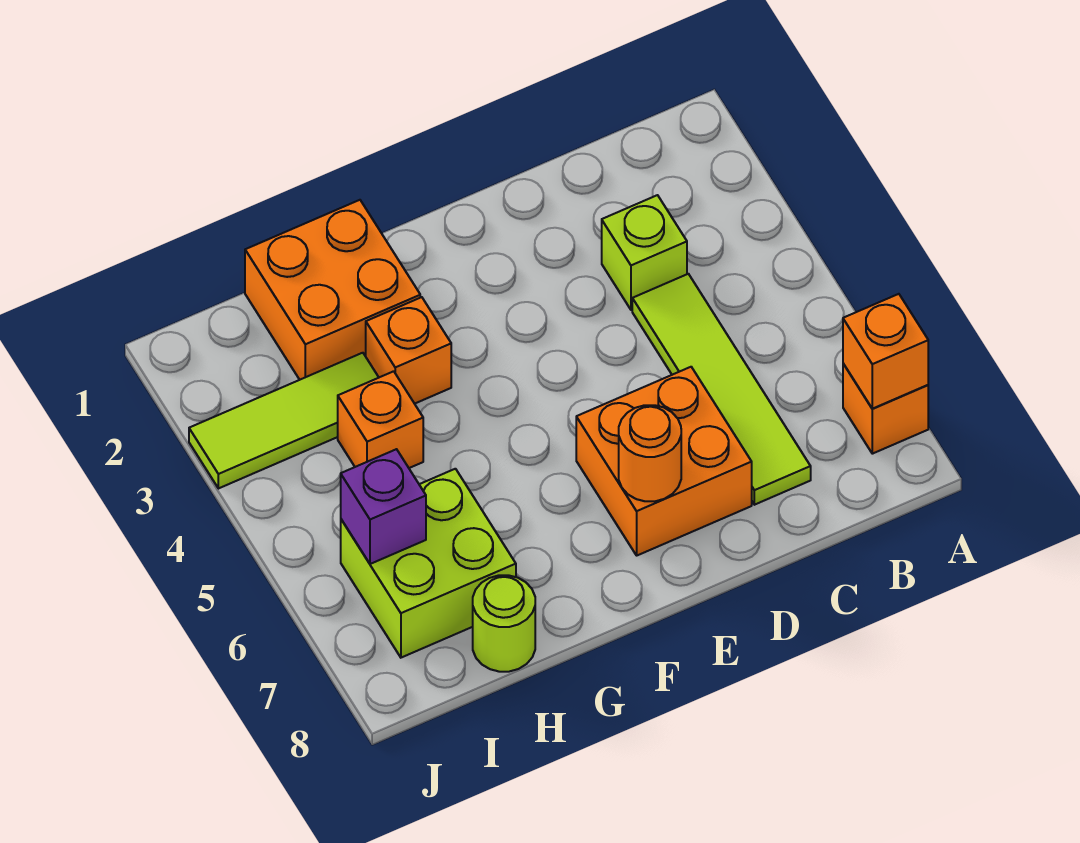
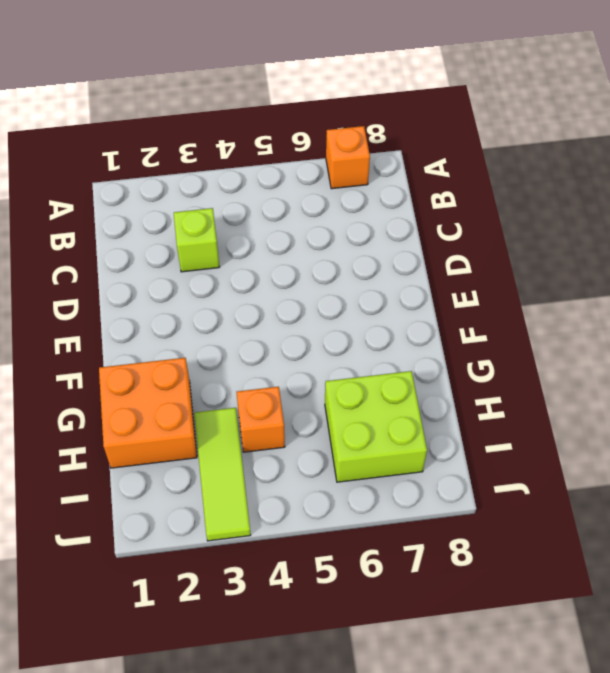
none -> lime tile C4:C7 level 1
none -> orange brick D6:E7 level 1
none -> orange brick G3 level 1

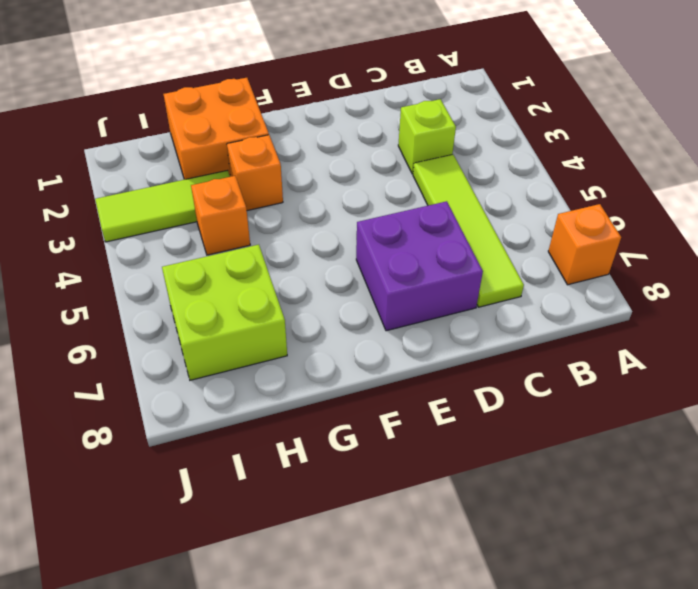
purple brick D6:E7 level 1 -> orange brick D6:E7 level 1
none -> lime round brick H8 level 1
none -> orange brick A7 level 2
none -> orange round brick E7 level 2

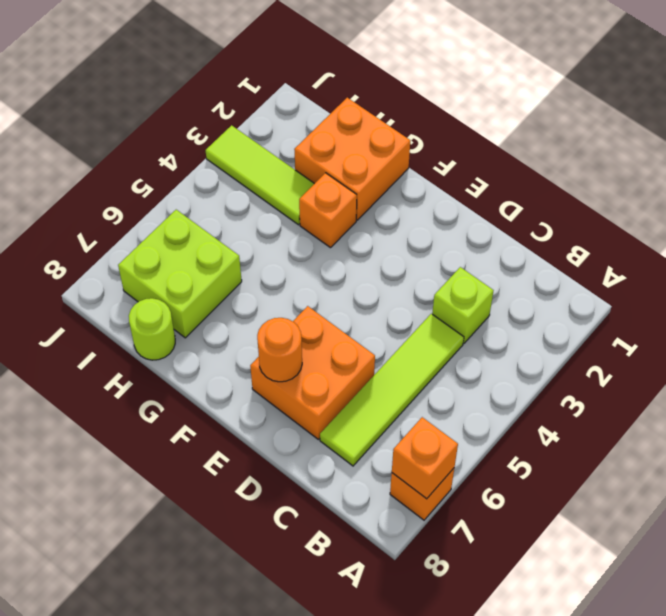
none -> orange brick H4 level 1
none -> purple brick I6 level 2

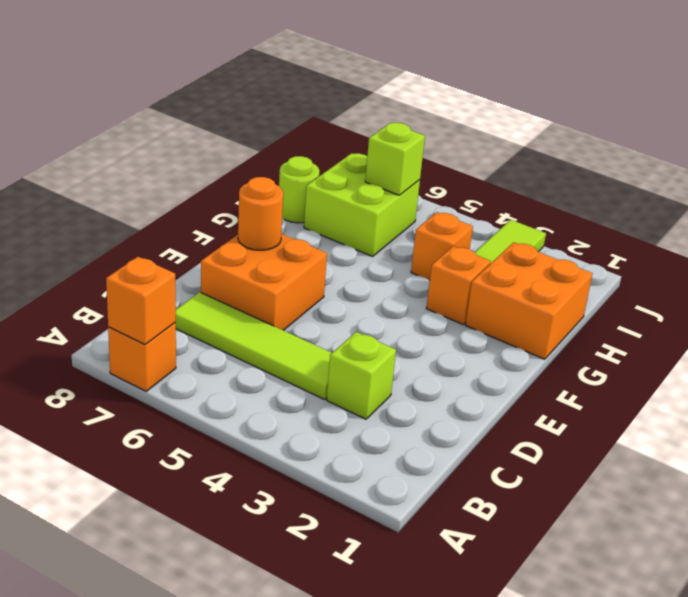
lime brick I6 level 2 -> purple brick I6 level 2

